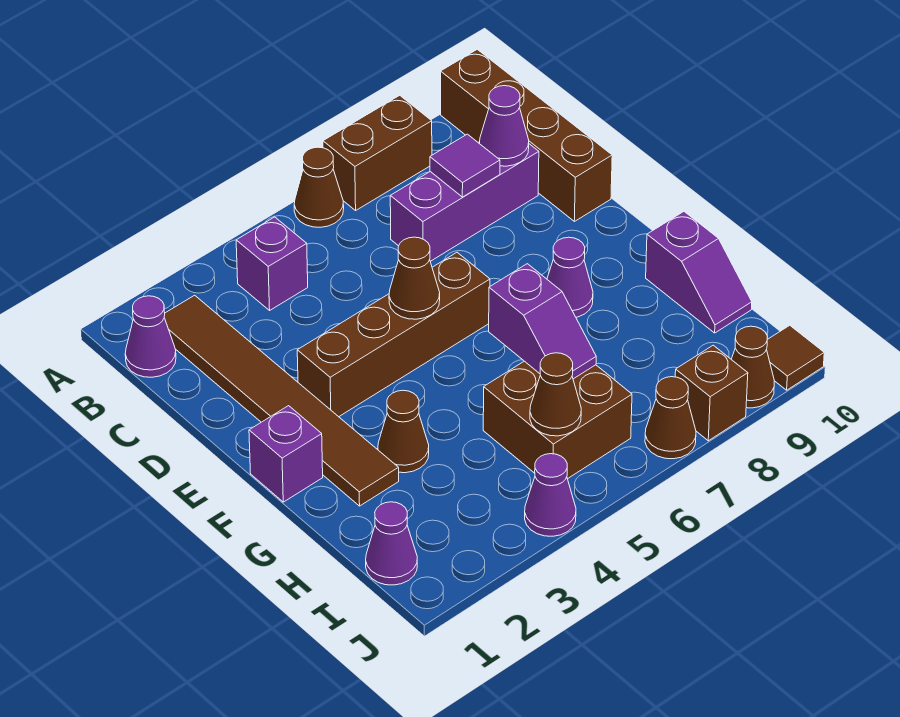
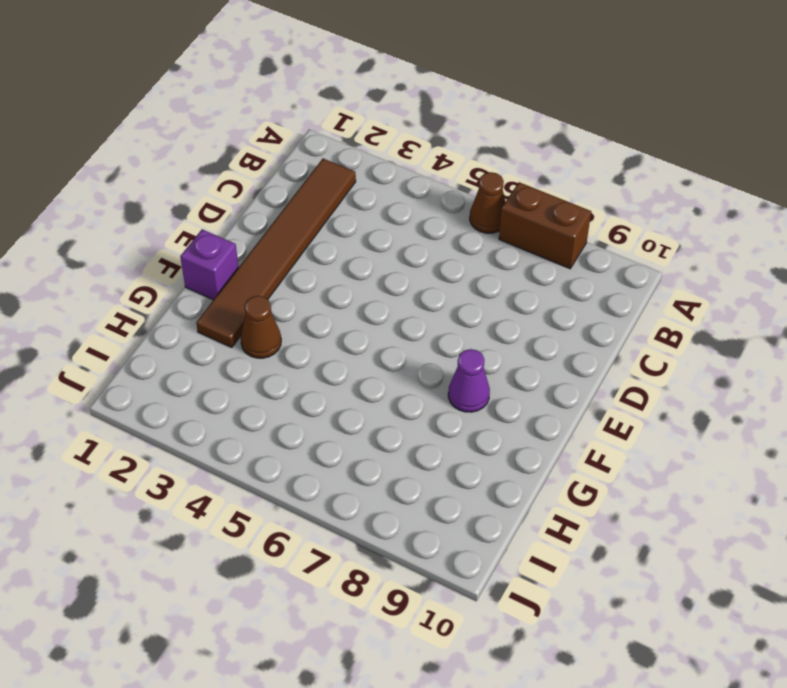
none -> brown brick A10:D10 level 1
none -> purple cone B1 level 1
none -> purple brick B4 level 1

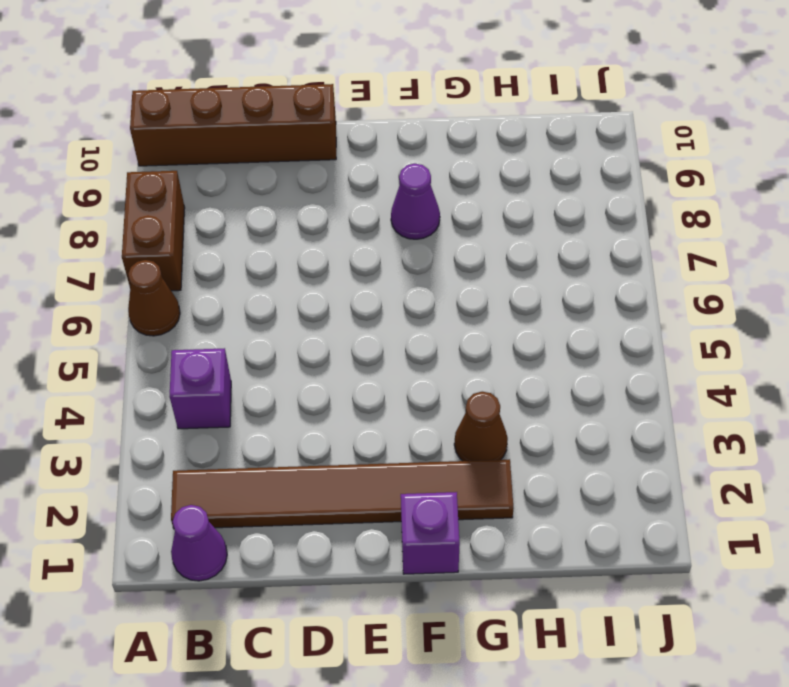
none -> purple brick C7:C9 level 1
none -> brown brick E3:E6 level 1
none -> purple slope G10:H10 level 1 top G

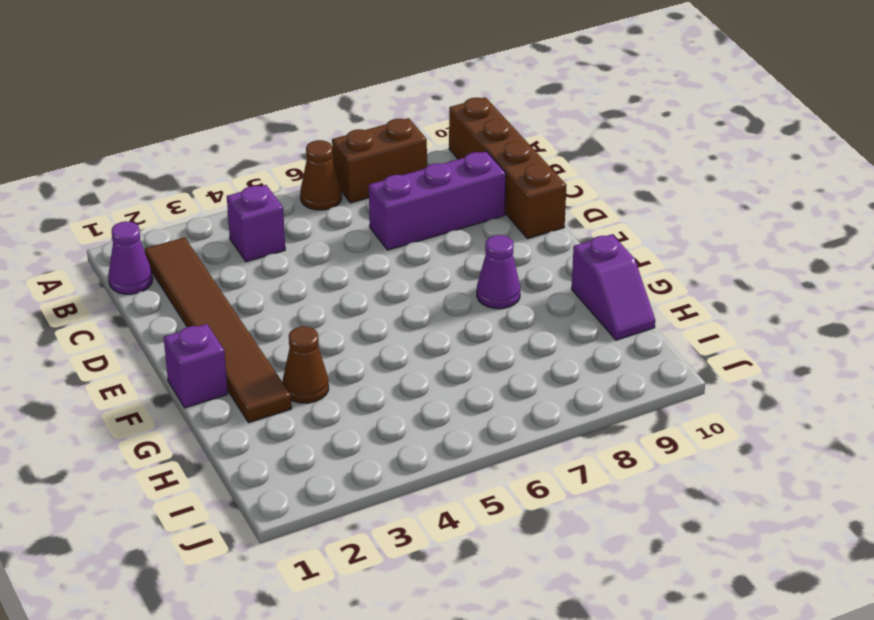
none -> brown brick E3:E6 level 1
none -> brown brick H5:I6 level 1
none -> purple cone I1 level 1

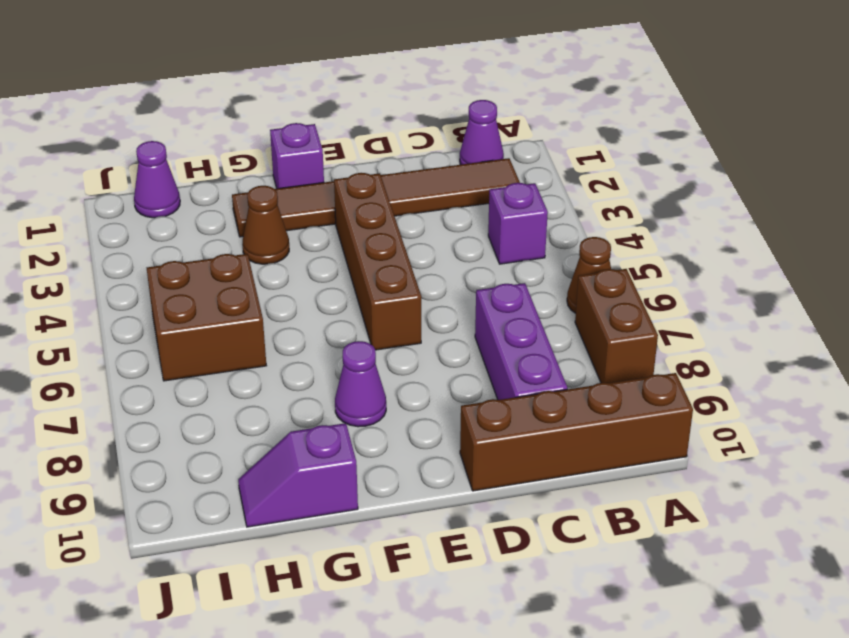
none -> purple cone J4 level 1
none -> brown cone J7 level 1
none -> brown brick J8 level 1

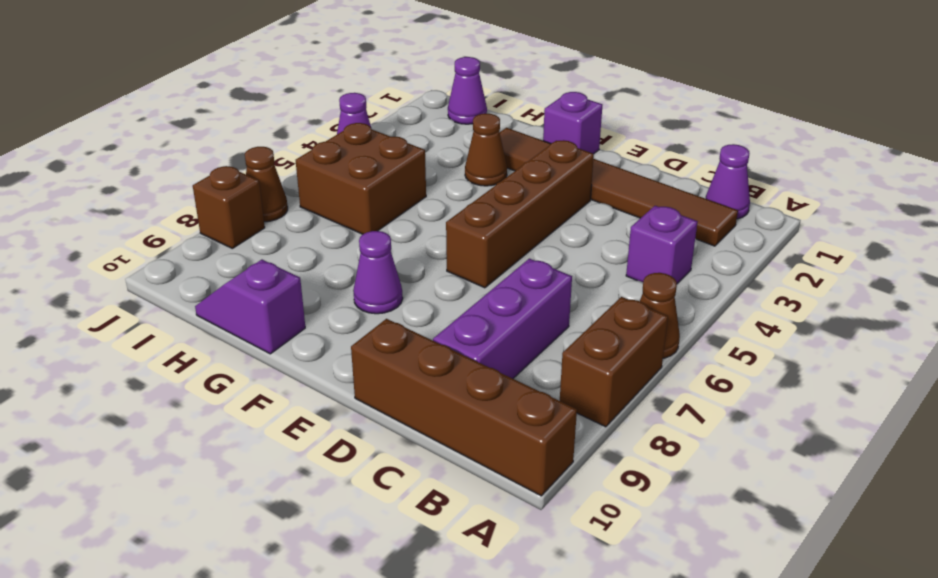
none -> brown cone J9 level 1
none -> brown tile J10 level 1
none -> purple tile C8 level 2

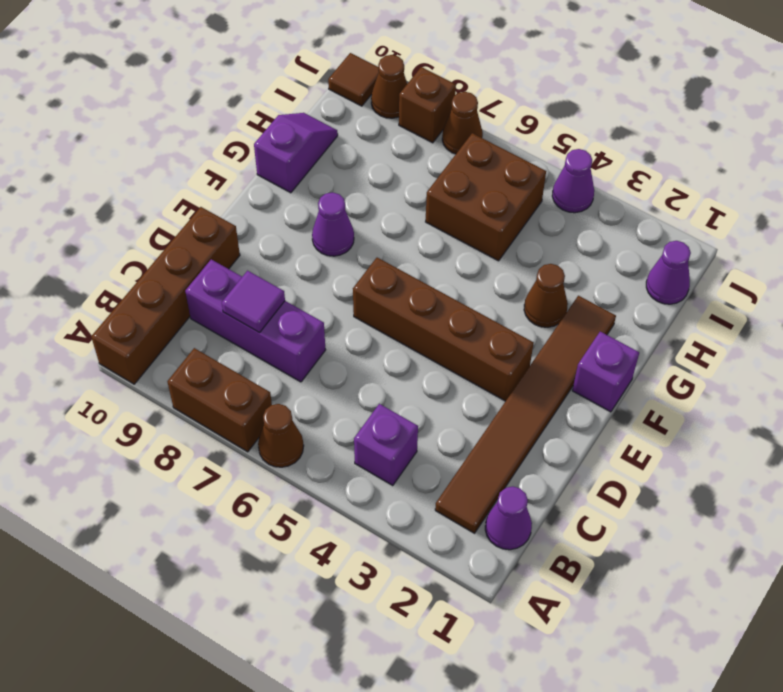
none -> purple cone C9 level 2
none -> brown cone E5 level 2
none -> purple slope G6:H6 level 2 top G

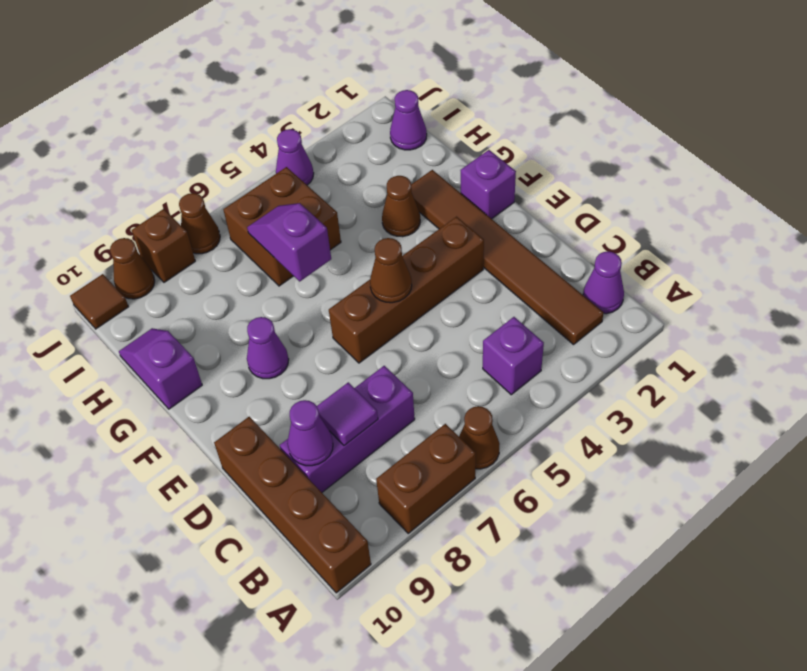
none -> brown cone I5 level 2

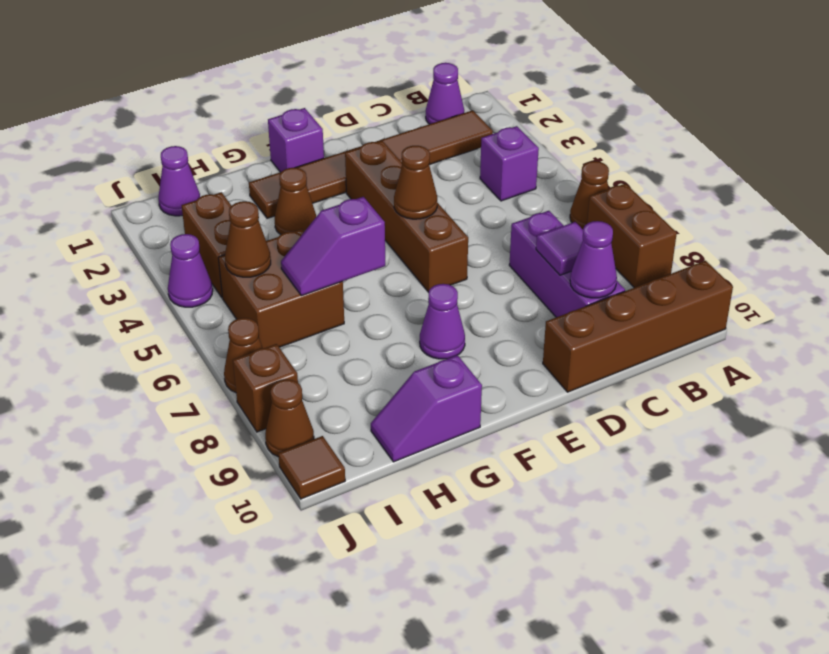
brown brick I3:I4 level 1 -> none

